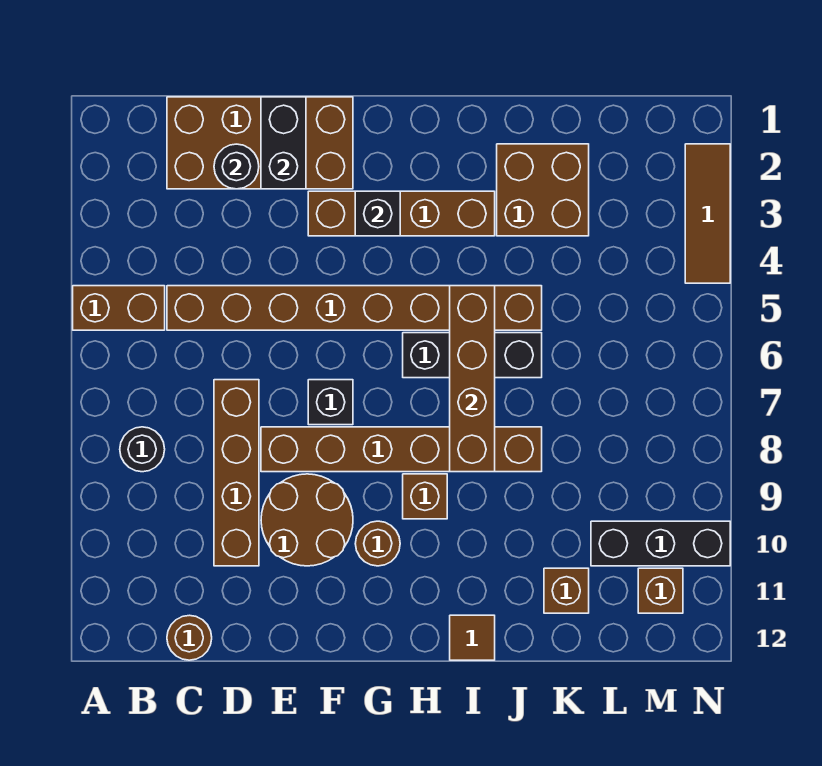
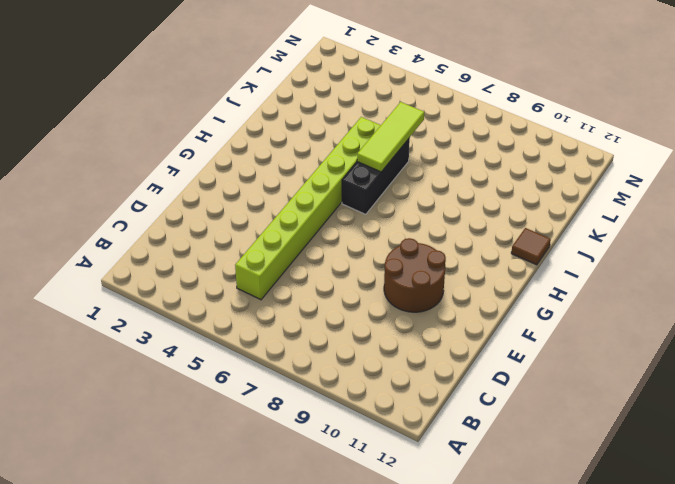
lime brick C5:J5 level 1 -> brown brick C5:J5 level 1
lime tile I6:K6 level 2 -> brown brick I5:I8 level 2
none -> brown brick A5:B5 level 1
none -> black round brick B8 level 1
none -> brown brick C1:F2 level 1

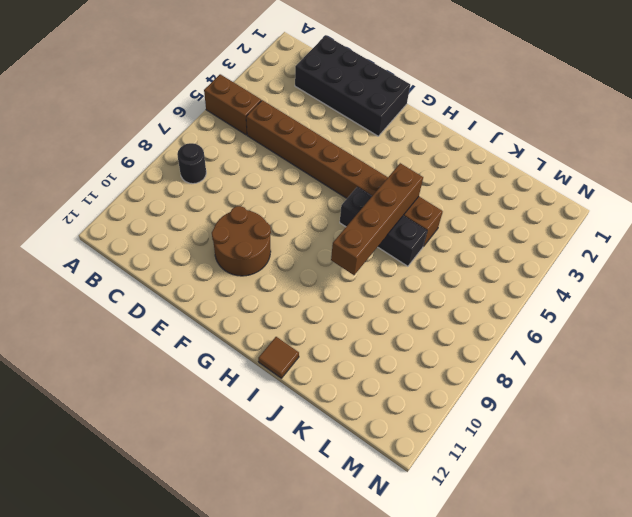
black brick C1:F2 level 1 -> brown brick C1:F2 level 1
none -> brown round brick C12 level 1
none -> brown brick D7:D10 level 1
none -> brown brick E8:J8 level 1

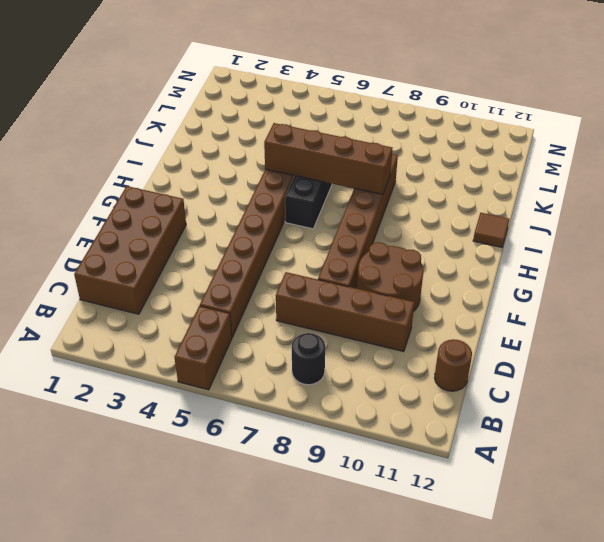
none -> brown brick F3:I3 level 1
none -> black brick F7 level 1
none -> brown round brick G10 level 1

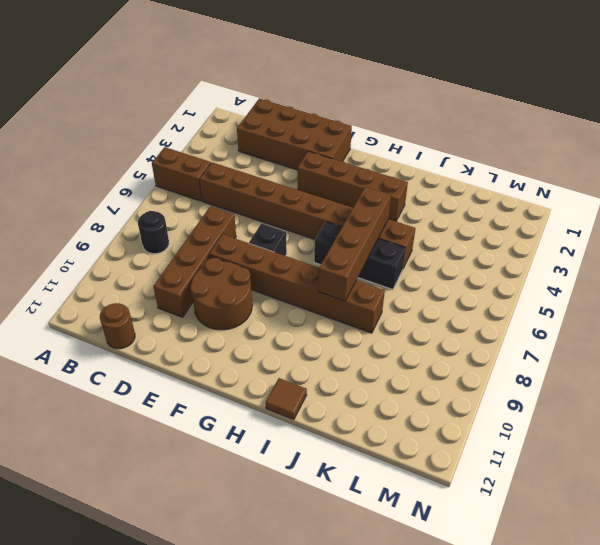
none -> brown round brick G10 level 1
none -> brown brick H9 level 1
none -> brown brick J2:K3 level 1

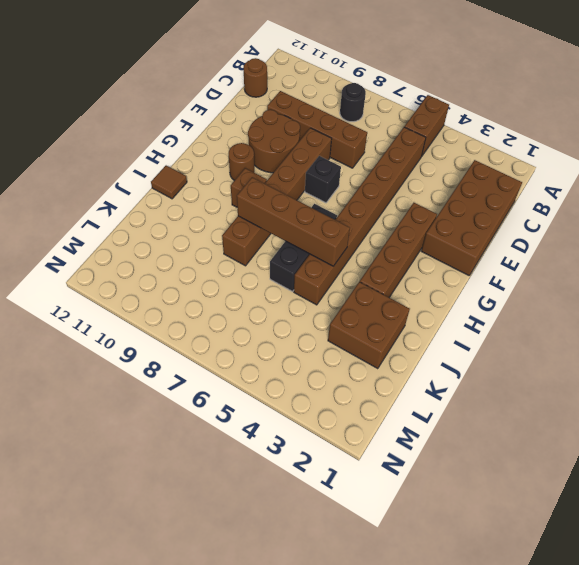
none -> brown brick K11 level 1
none -> black brick L10:N10 level 1
none -> brown brick M11 level 1

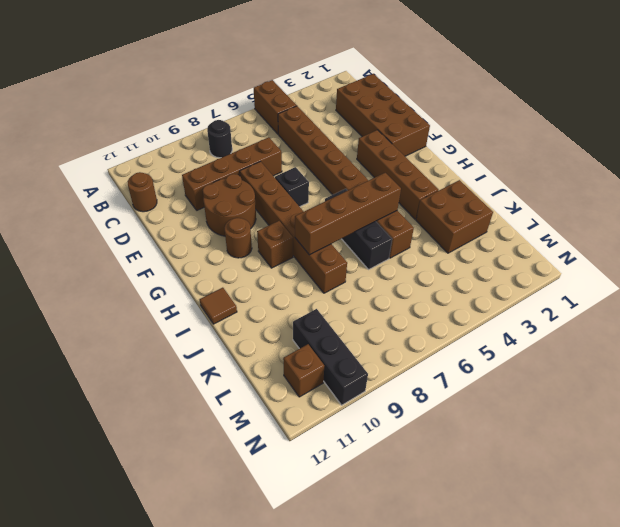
none -> brown brick K11 level 1
none -> brown tile N2:N4 level 1
none -> black round brick D2 level 2

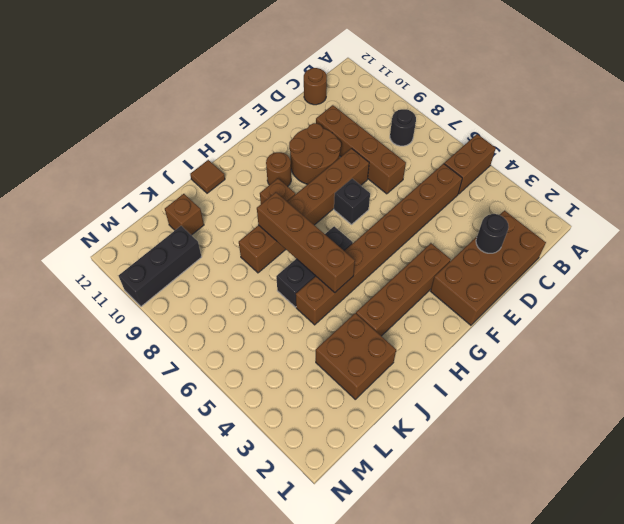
none -> brown brick M11 level 1
none -> brown tile N2:N4 level 1
none -> black brick E1:E2 level 2

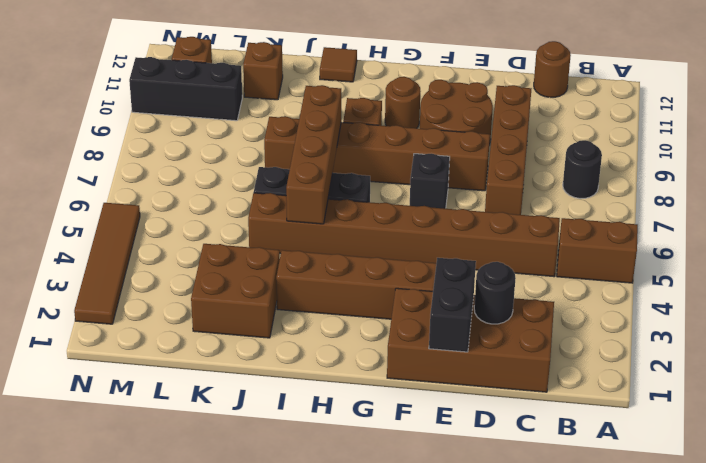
brown tile N2:N5 level 1 -> brown tile N2:N4 level 1
none -> black brick G3 level 2

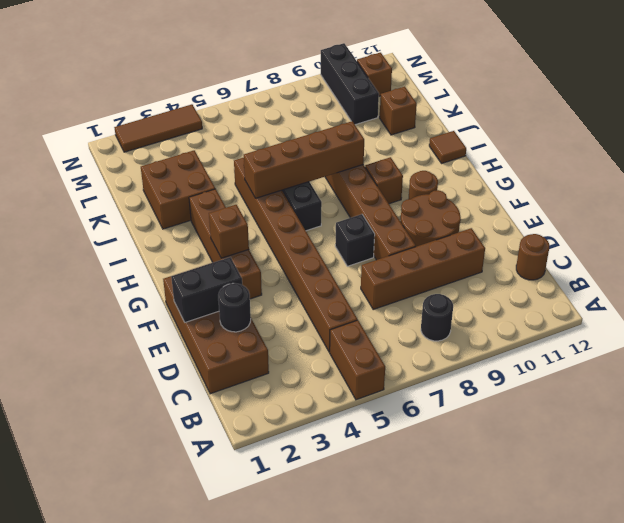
brown brick G3 level 2 -> black brick G3 level 2

